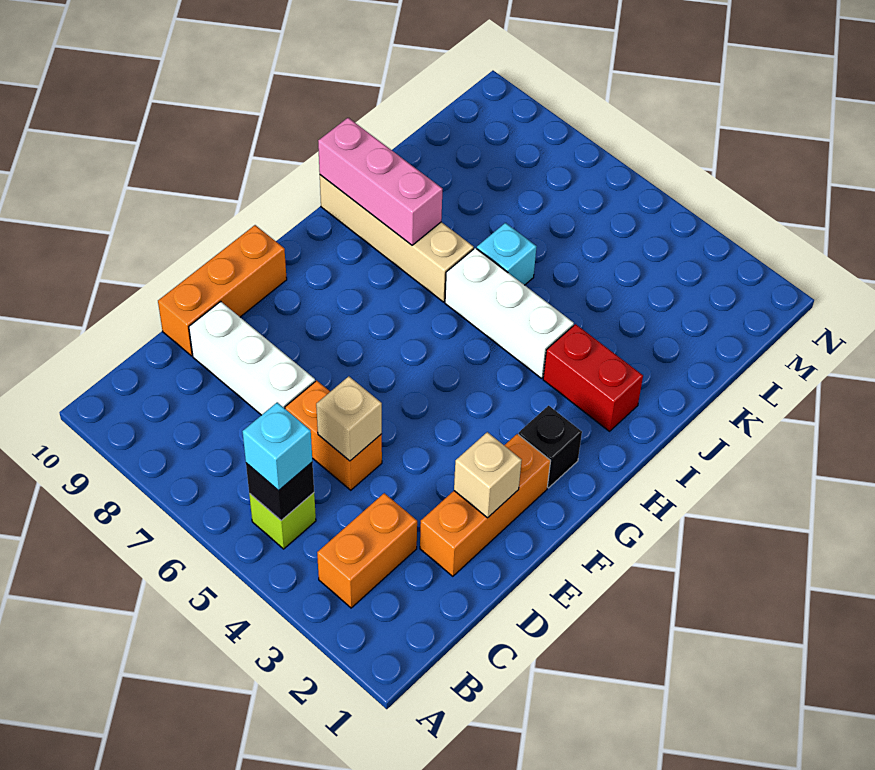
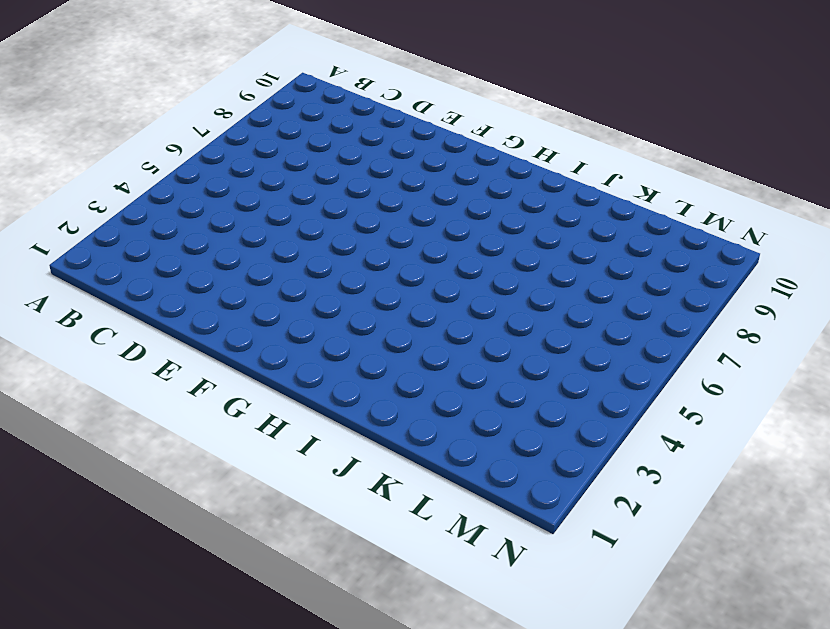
none -> orange brick B3:C3 level 1
none -> lime brick B5 level 1
none -> orange brick D2:F2 level 1

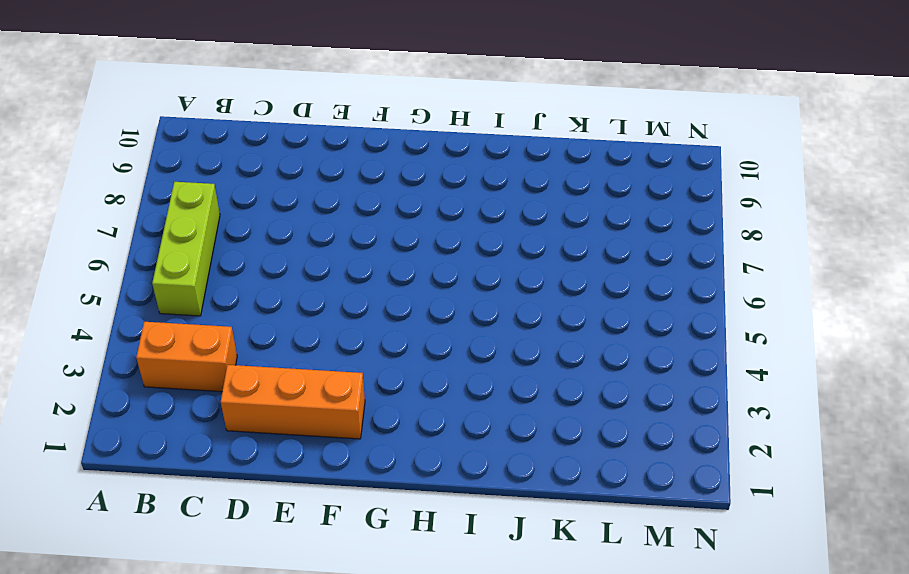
lime brick B5:B7 level 1 -> lime brick B5 level 1
none -> orange brick D5:D6 level 1
none -> white brick D7:D9 level 1
none -> orange brick D10:F10 level 1

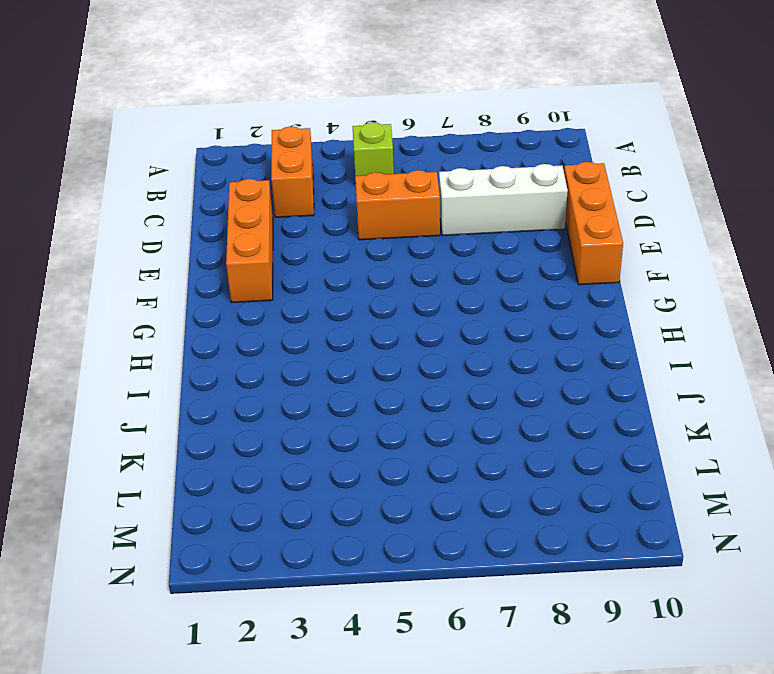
none -> black brick G2 level 1
none -> red brick I2:I3 level 1
none -> white brick I4:I6 level 1

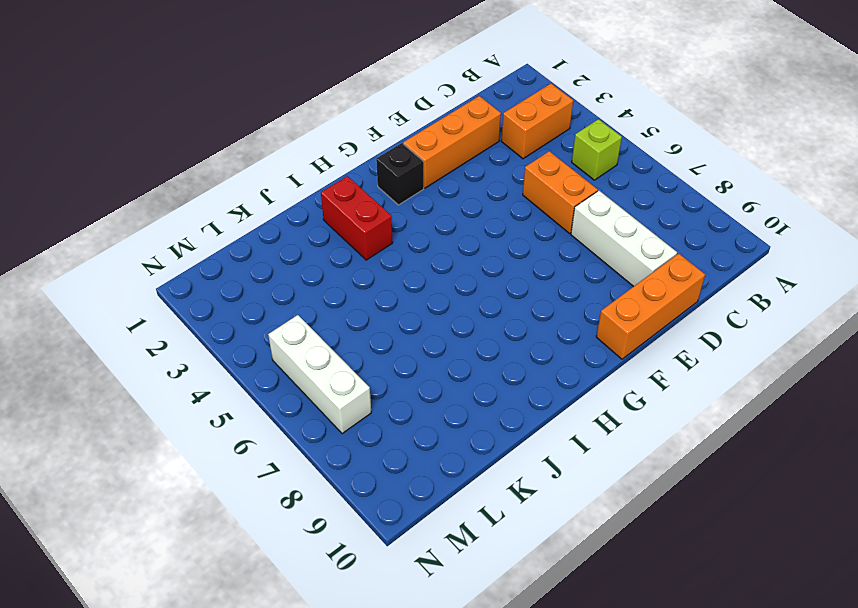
white brick M5:M7 level 1 -> white brick I4:I6 level 1
none -> tan brick I7:I10 level 1
none -> cyan brick J6 level 1
none -> black brick B5 level 2

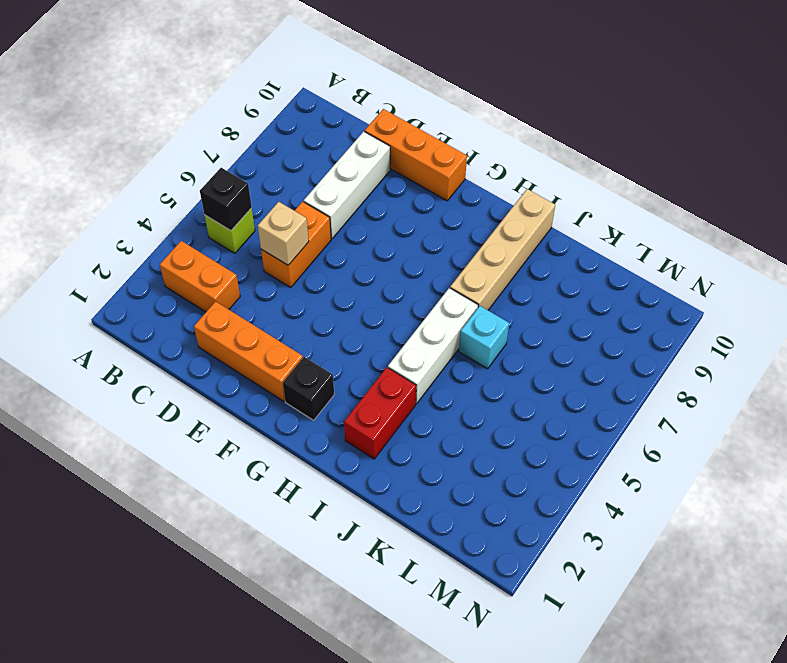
none -> tan brick E2 level 2
none -> pink brick I8:I10 level 2
none -> cyan brick B5 level 3

